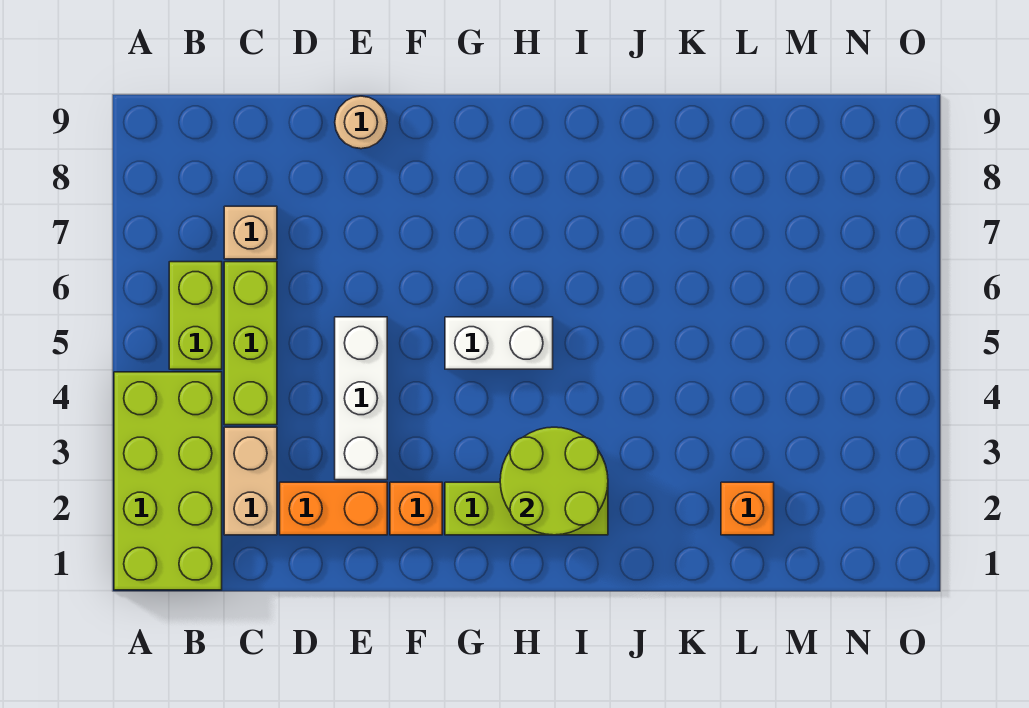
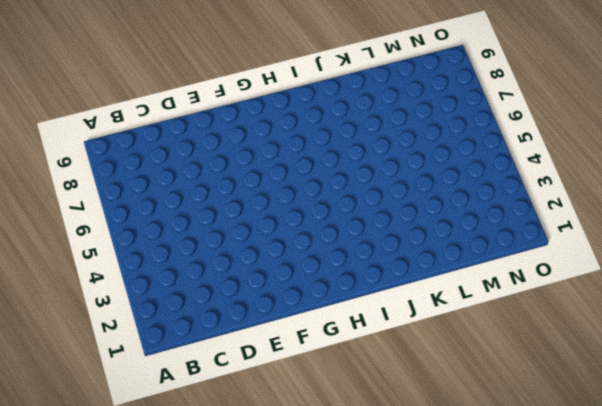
none -> lime brick A1:B4 level 1
none -> lime brick B5:B6 level 1
none -> tan brick C2:C3 level 1

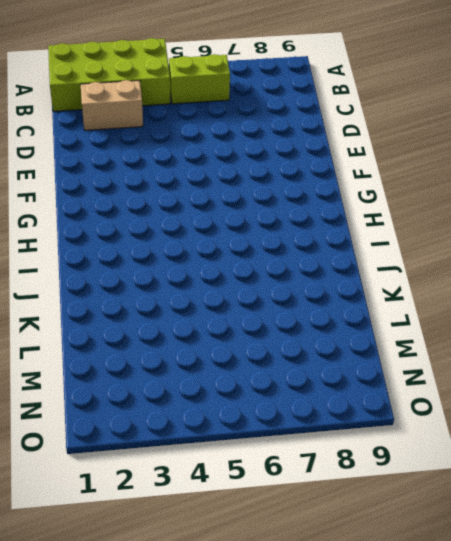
none -> lime brick C4:C6 level 1
none -> tan brick C7 level 1
none -> orange brick D2:E2 level 1

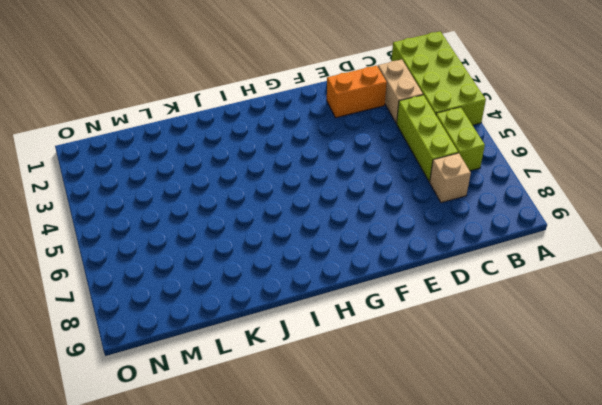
none -> white brick E3:E5 level 1
none -> tan round brick E9 level 1
none -> orange brick F2 level 1

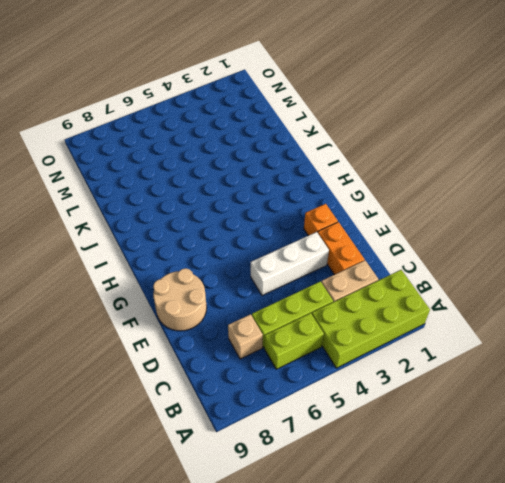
tan round brick E8:F9 level 1 -> tan round brick E9 level 1
none -> lime brick G2:I2 level 1
none -> white brick G5:H5 level 1
none -> orange brick L2 level 1

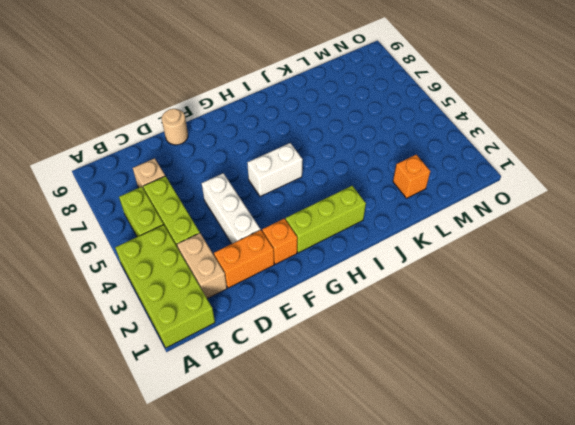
none -> lime round brick H2:I3 level 2

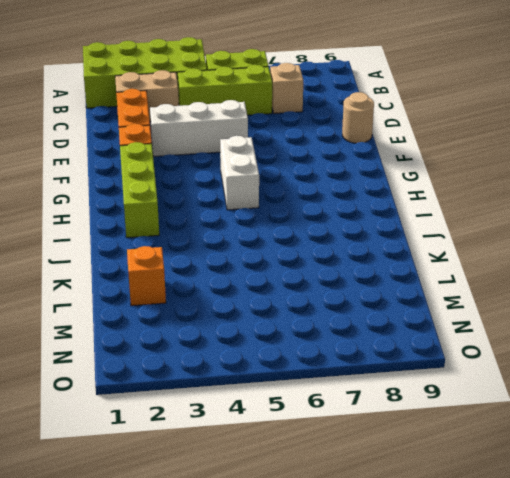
none -> lime round brick H2:I3 level 2

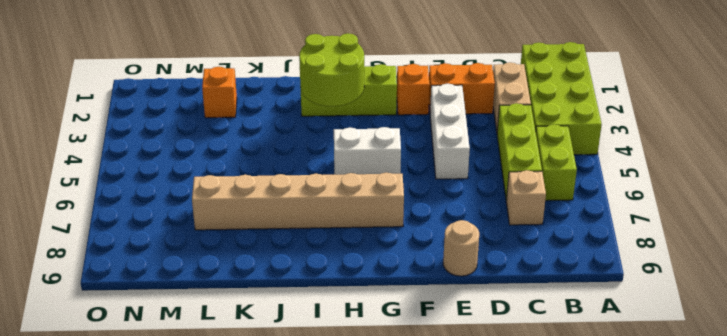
tan brick G7:L7 level 1 -> none

